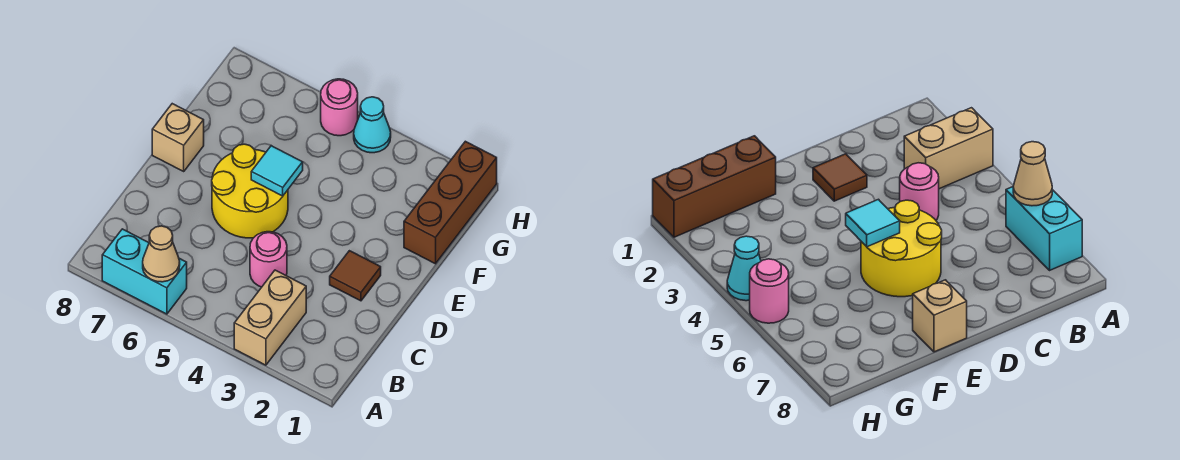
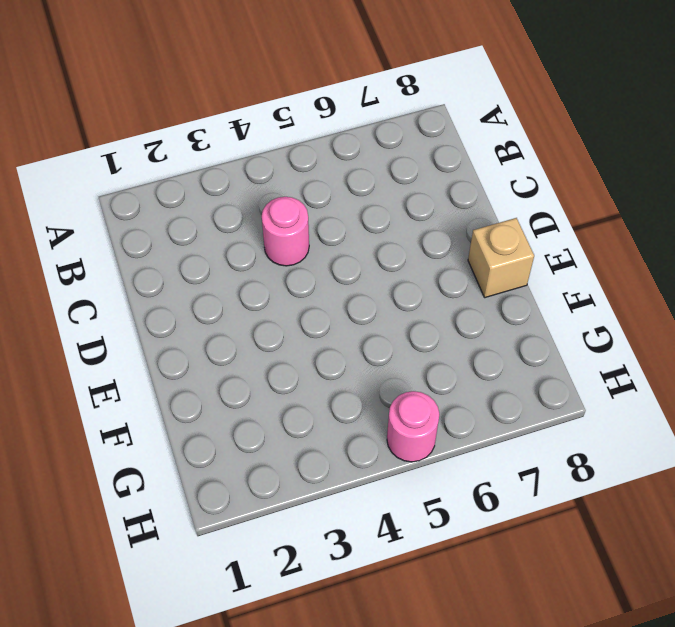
none -> tan brick A3:B3 level 1
none -> cyan brick A6:A7 level 1

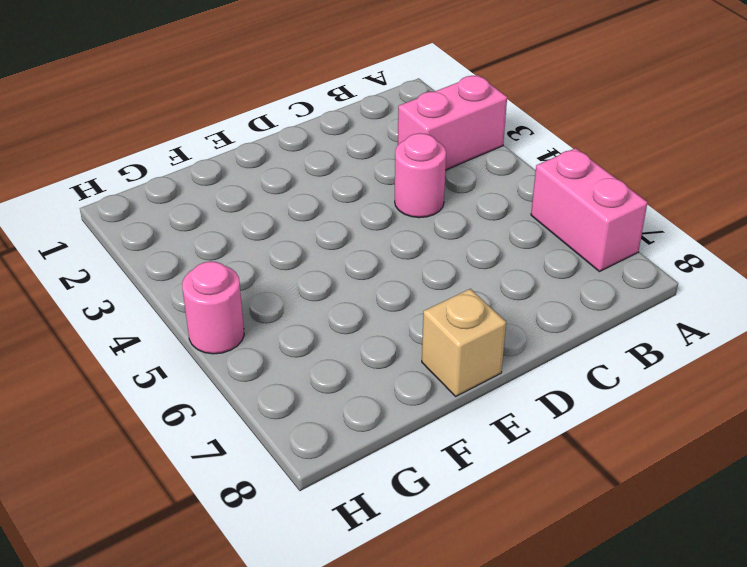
pink brick A3:B3 level 1 -> tan brick A3:B3 level 1
pink brick A6:A7 level 1 -> cyan brick A6:A7 level 1
none -> brown tile D2 level 1
none -> yellow round brick D5:E6 level 1

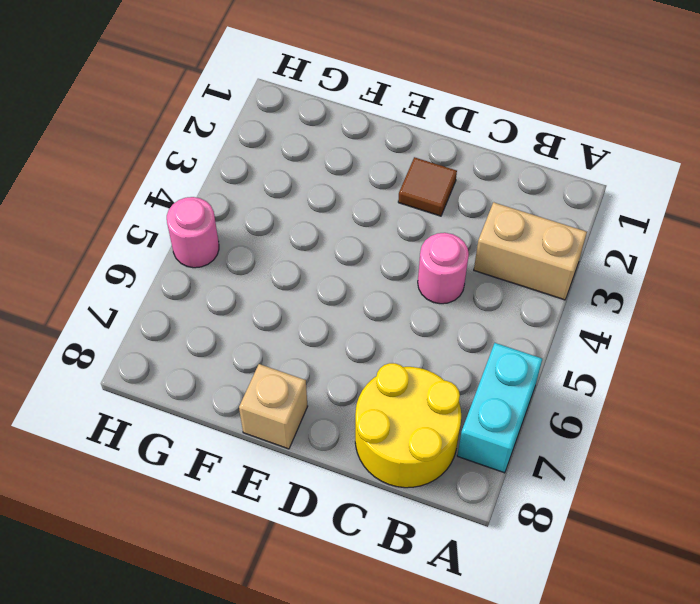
yellow round brick B7:C8 level 1 -> yellow round brick D5:E6 level 1
none -> brown brick F1:H1 level 1
none -> cyan cone H4 level 1

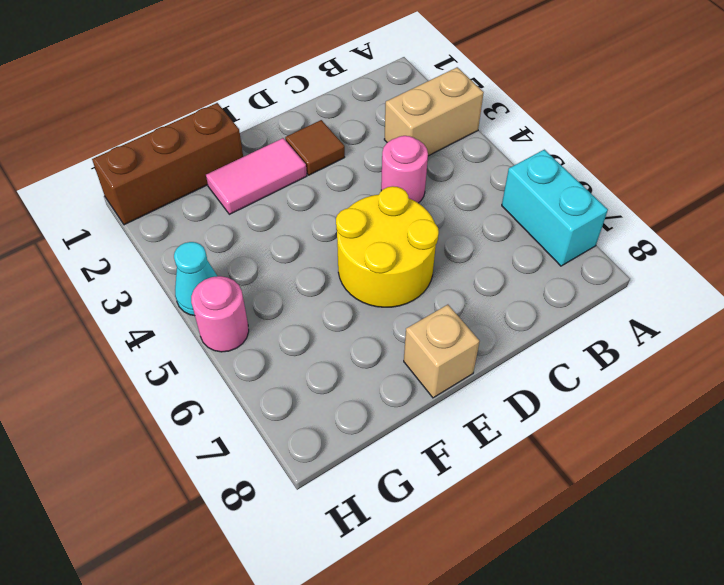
pink tile E2:F2 level 1 -> none
none -> tan cone A6 level 2
none -> cyan tile E5 level 2

